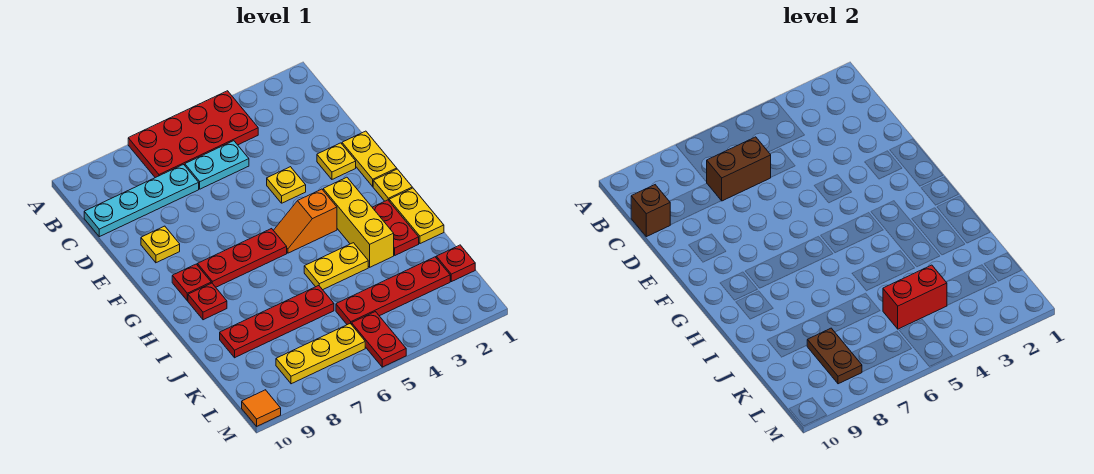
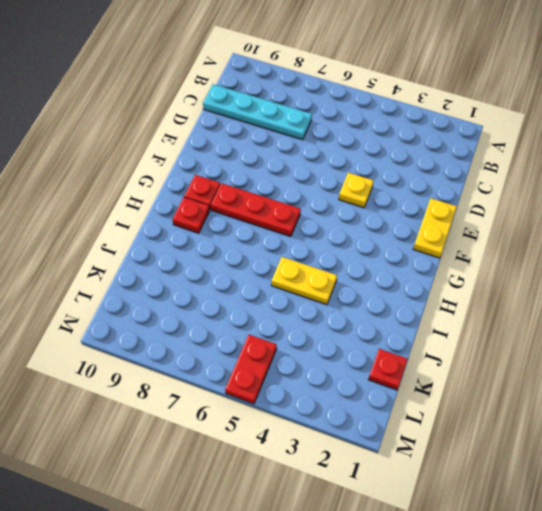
none -> red plate A4:B7 level 1
none -> cyan plate C5:C6 level 1
none -> yellow plate E2 level 1

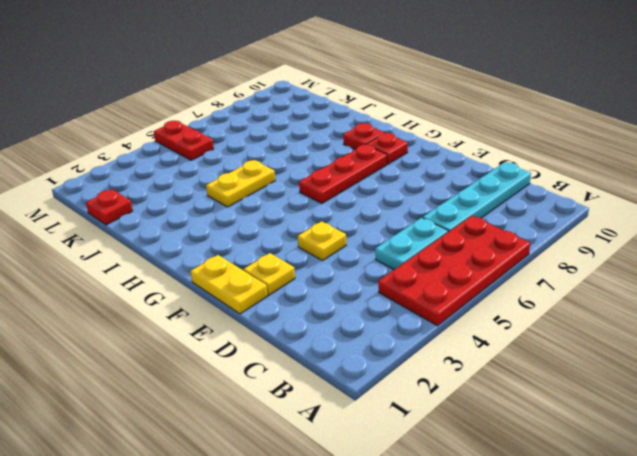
none -> yellow plate E9 level 1
none -> yellow plate G1 level 1
none -> yellow brick G3:I3 level 1

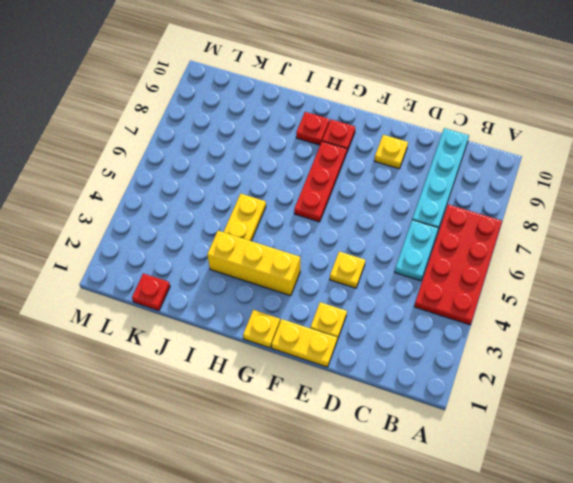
none -> orange slope G4:G5 level 1 top 4
none -> yellow plate H1:I1 level 1
none -> red plate H2:I2 level 1

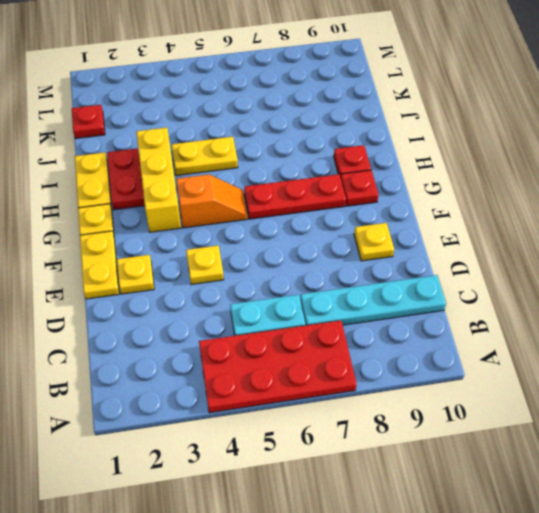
none -> red plate J6:J9 level 1
none -> red plate K2:K5 level 1
none -> red plate L5:M5 level 1

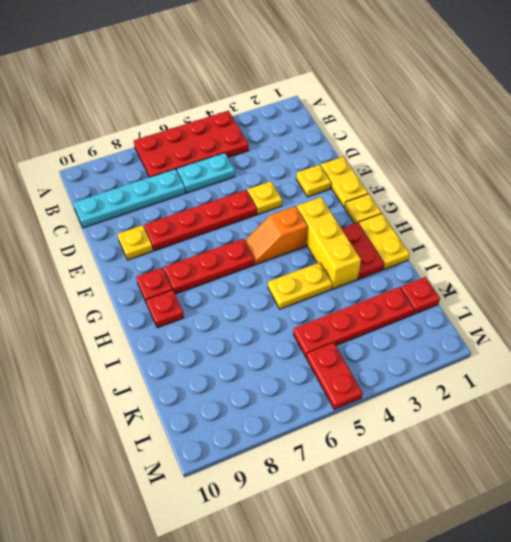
red plate E5:E8 level 1 -> red plate J6:J9 level 1
none -> yellow plate L6:L8 level 1
none -> orange tile M10 level 1
none -> brown brick C6:C7 level 2

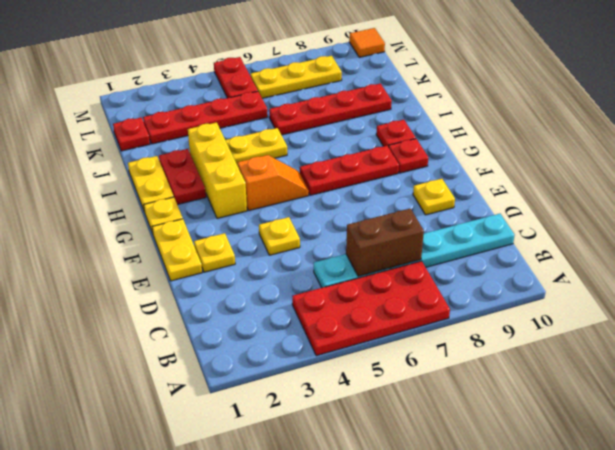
none -> brown brick C10 level 2
none -> red brick K4:K5 level 2
none -> brown plate K8:L8 level 2

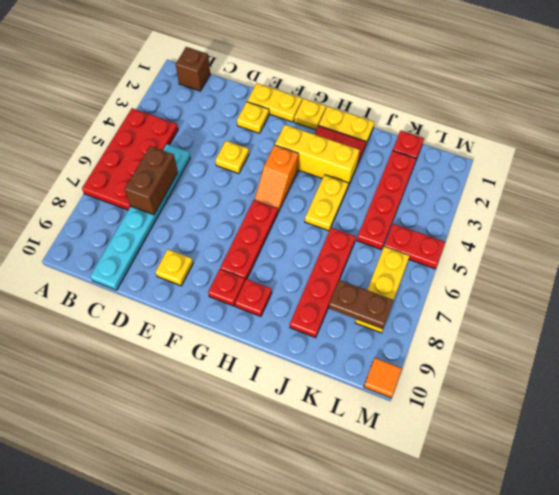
brown brick B1 level 1 -> brown brick C10 level 2
none -> red brick K4:K5 level 2

